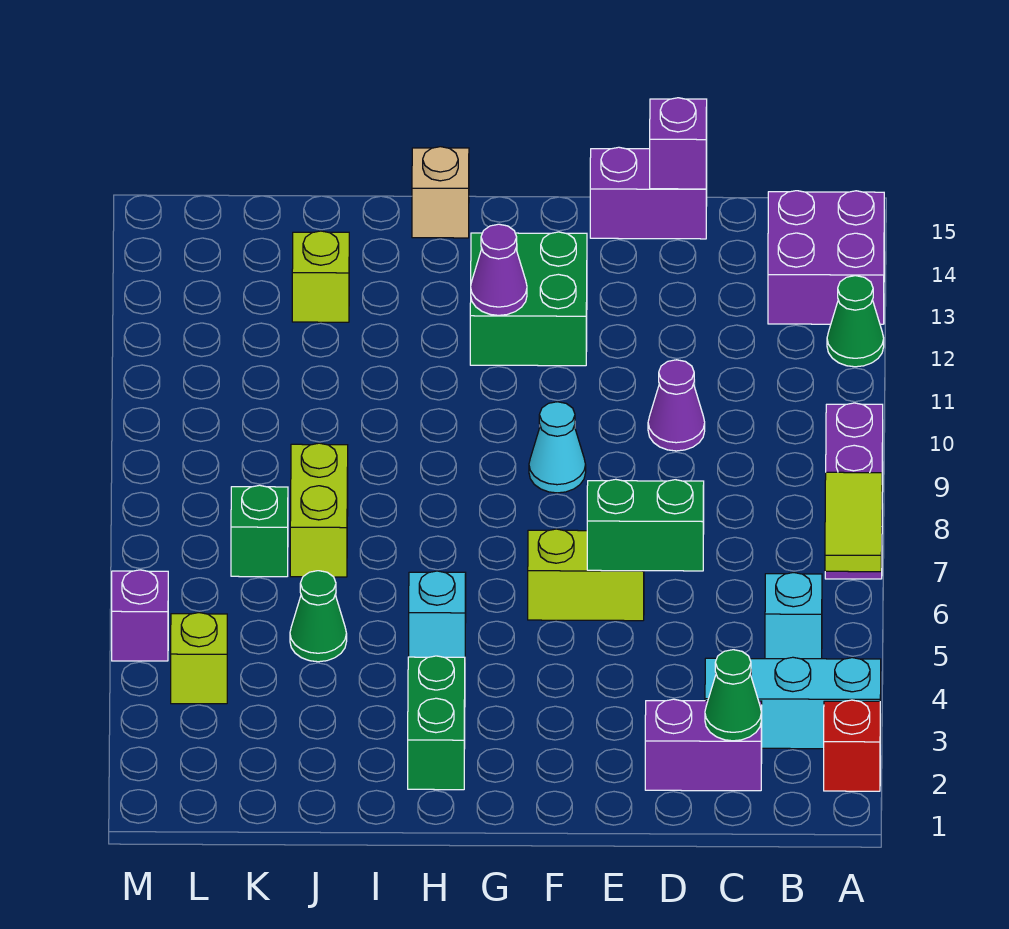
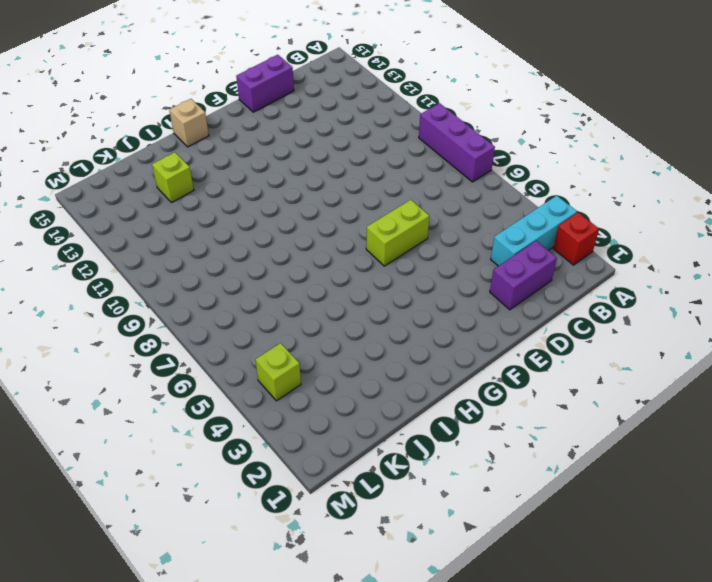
none -> green cone A12 level 1
none -> purple brick A13:B14 level 1
none -> cyan brick B5 level 1

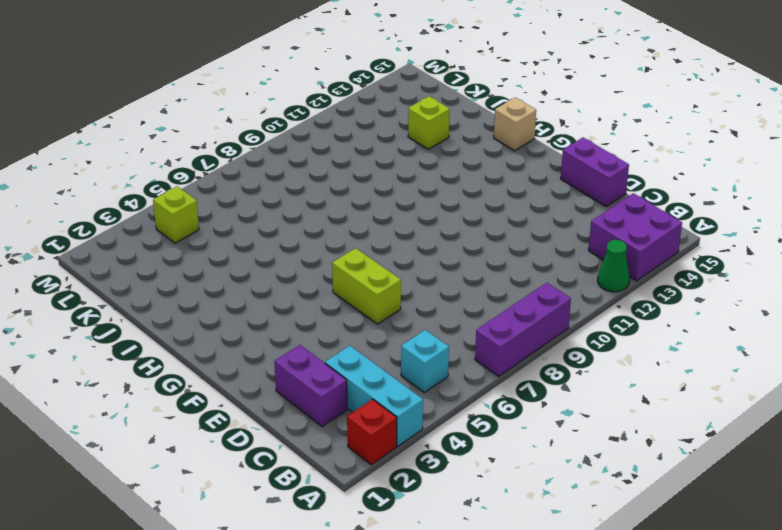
none -> purple cone D10 level 1
none -> cyan cone F9 level 1
none -> green brick F12:G13 level 1

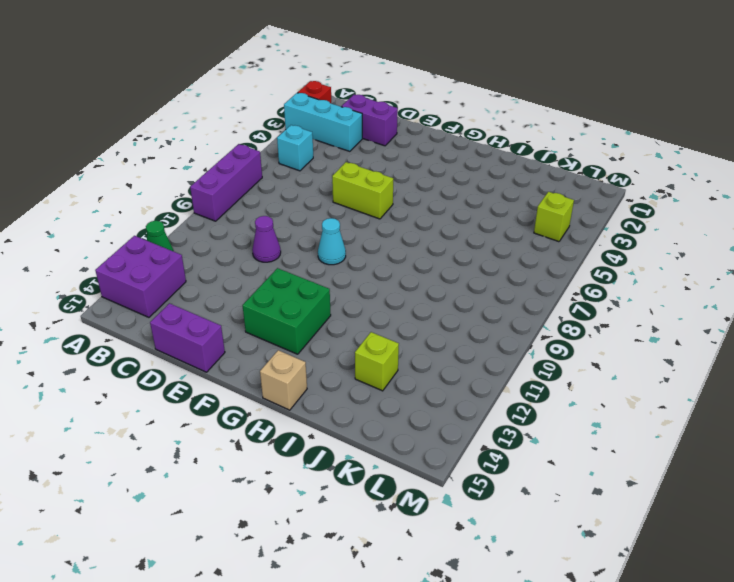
none -> green brick H2:H3 level 1
none -> cyan brick H5 level 1
none -> green cone J5 level 1

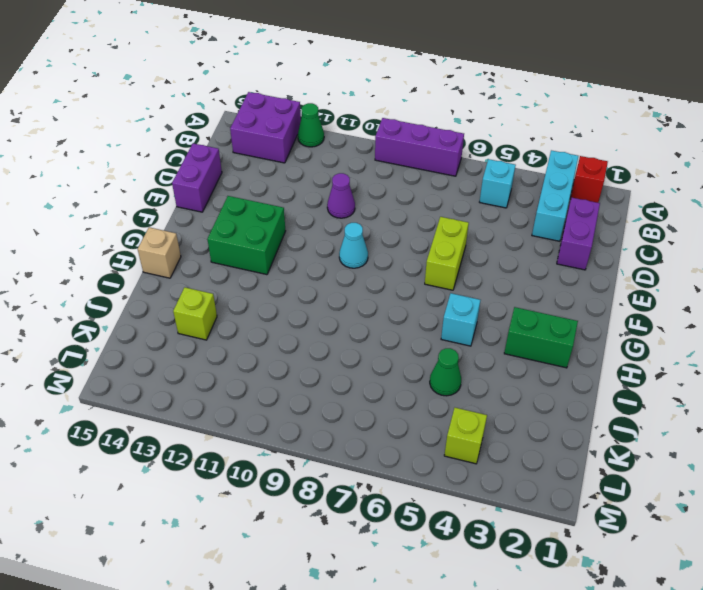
none -> lime brick J7:J8 level 1
none -> green brick K7 level 1
none -> purple brick M5 level 1

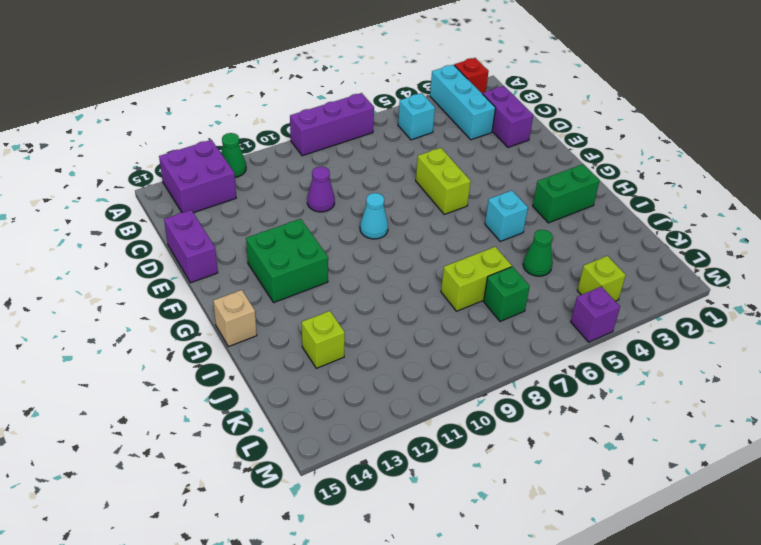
none -> lime tile A6:A7 level 2
none -> green cone C2 level 2
none -> green brick D6:E6 level 2

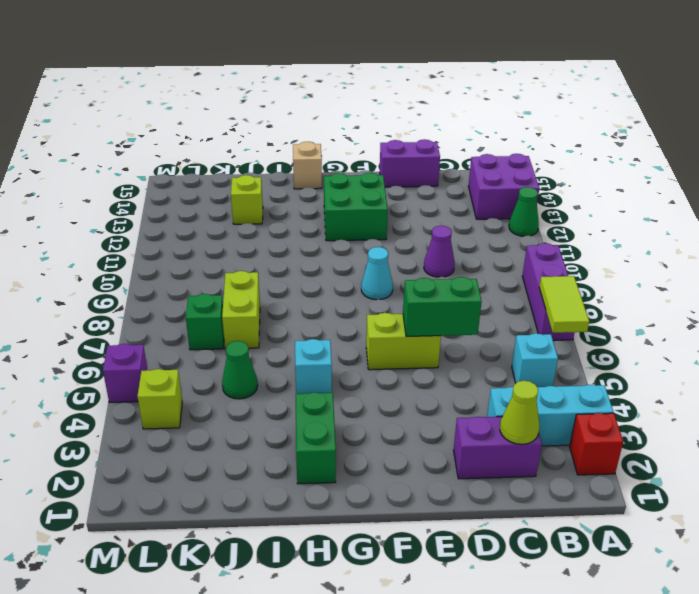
lime cone C2 level 2 -> green cone C2 level 2
none -> purple brick D15 level 2
none -> purple cone G12 level 2

